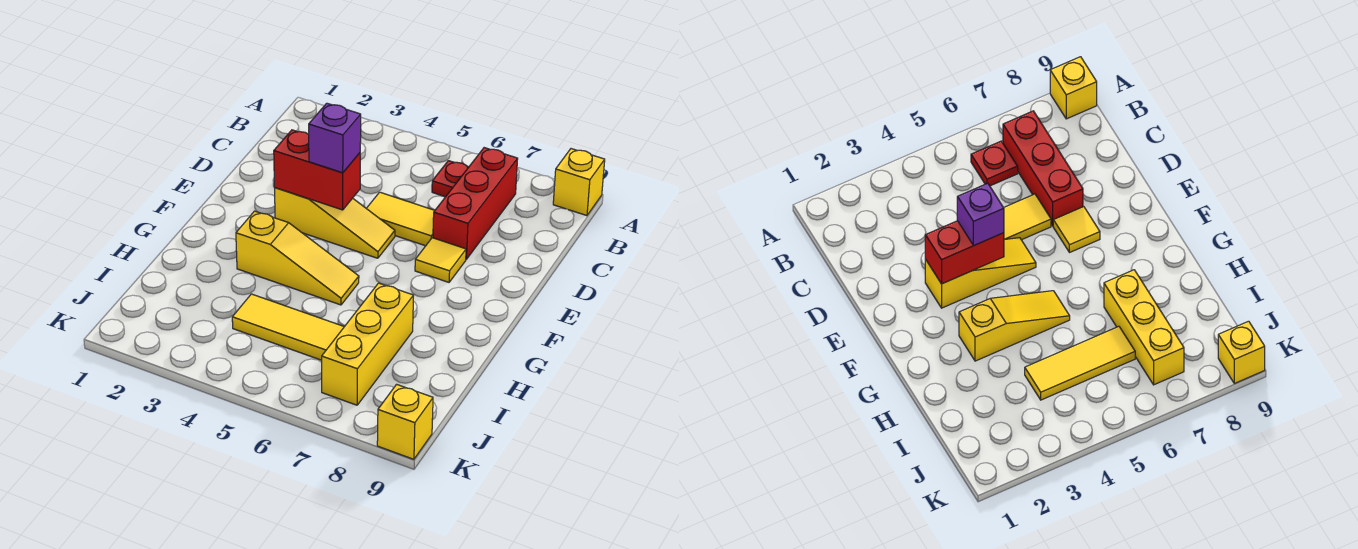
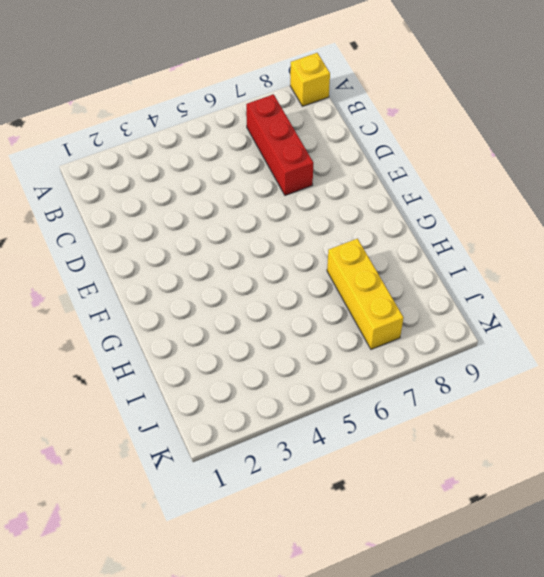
none -> red plate B6 level 1
none -> yellow tile D5:D6 level 1
none -> yellow slope E3:E5 level 1 top 3

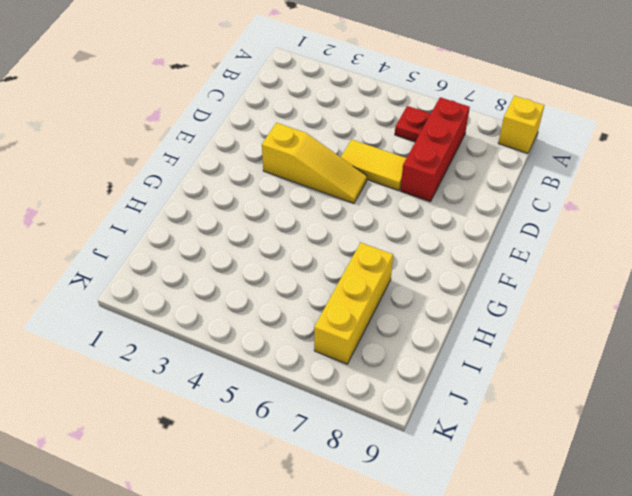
none -> yellow tile E7 level 1
none -> yellow slope G3:G5 level 1 top 3
none -> yellow tile I4:I6 level 1

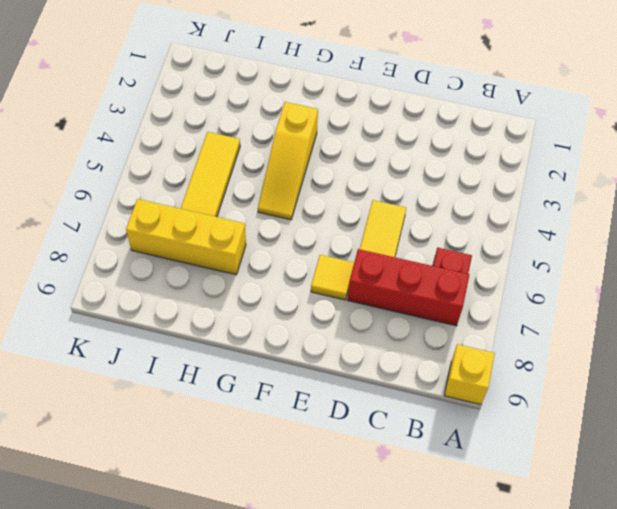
none -> yellow slope E3:E5 level 1 top 3
none -> yellow brick K9 level 1
none -> red brick E3:E4 level 2

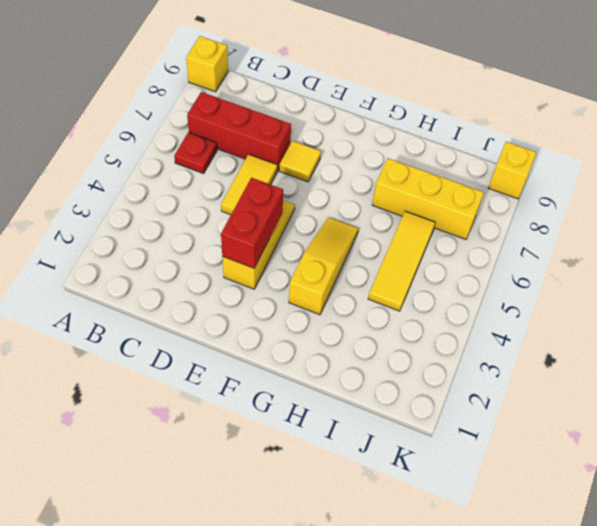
none -> purple brick E4 level 3

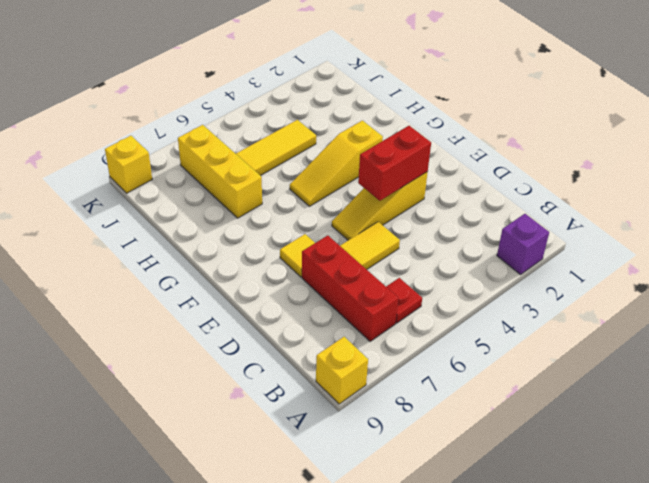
purple brick A2 level 1 -> purple brick E4 level 3

